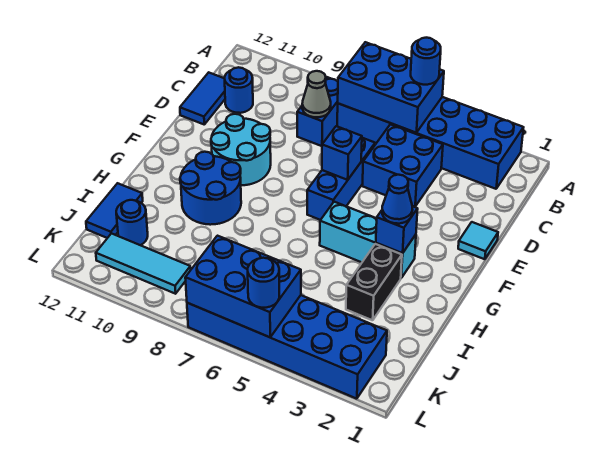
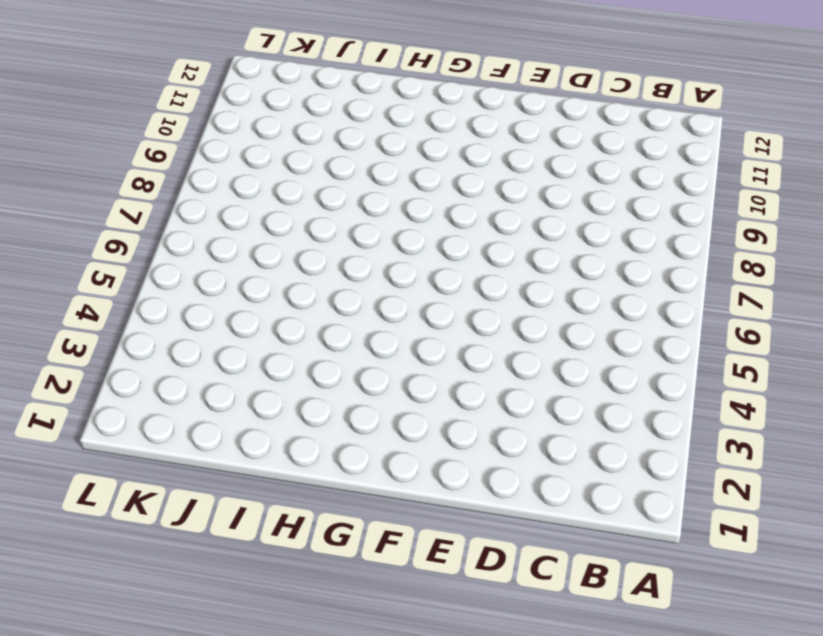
none -> blue brick A2:B7 level 1
none -> blue brick B8:C8 level 1
none -> blue brick C4:D5 level 1

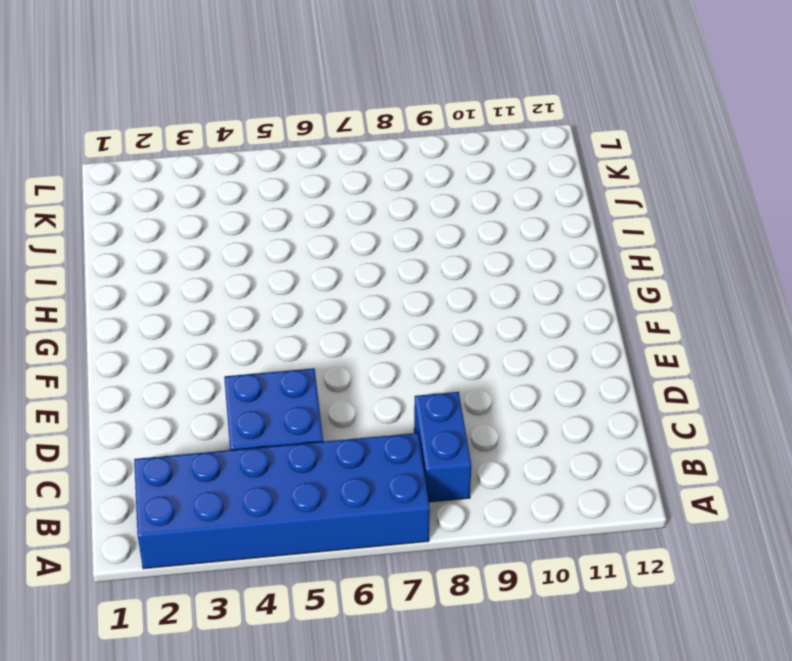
none -> blue round brick C11 level 1
none -> blue tile C12:D12 level 1
none -> blue brick D6:F6 level 1

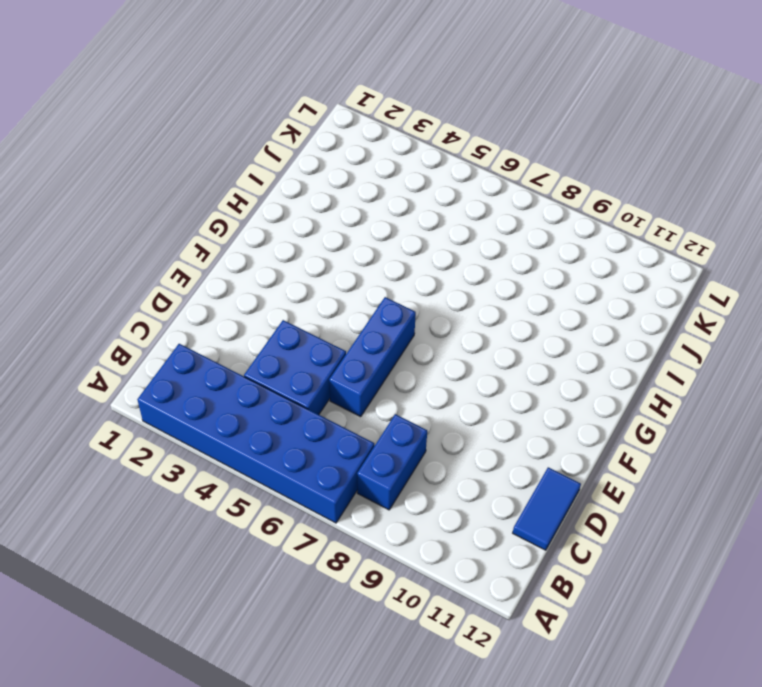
none -> blue round brick C11 level 1
none -> cyan tile E1 level 1
none -> cyan round brick E9:F10 level 1

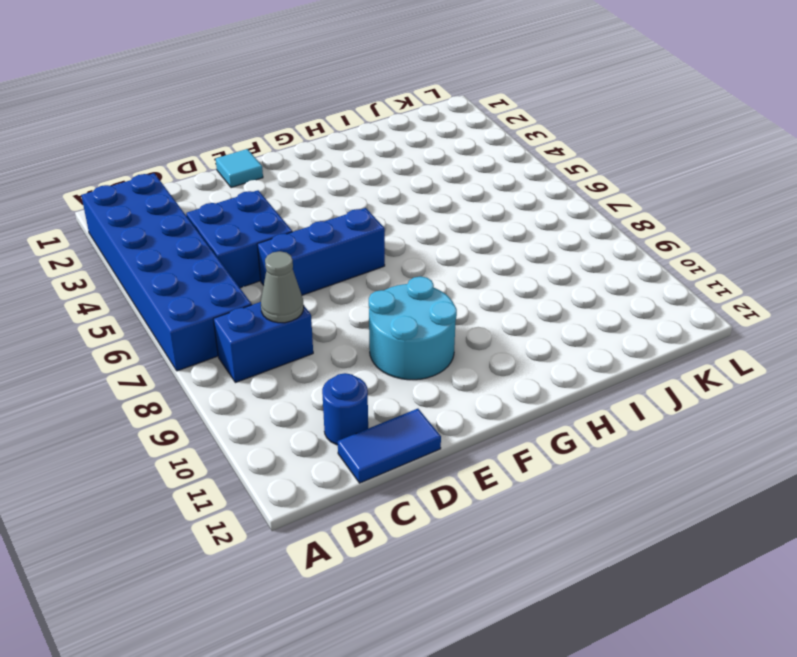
none -> cyan brick G3:G5 level 1
none -> blue round brick G9:H10 level 1
none -> black brick H3:I3 level 1

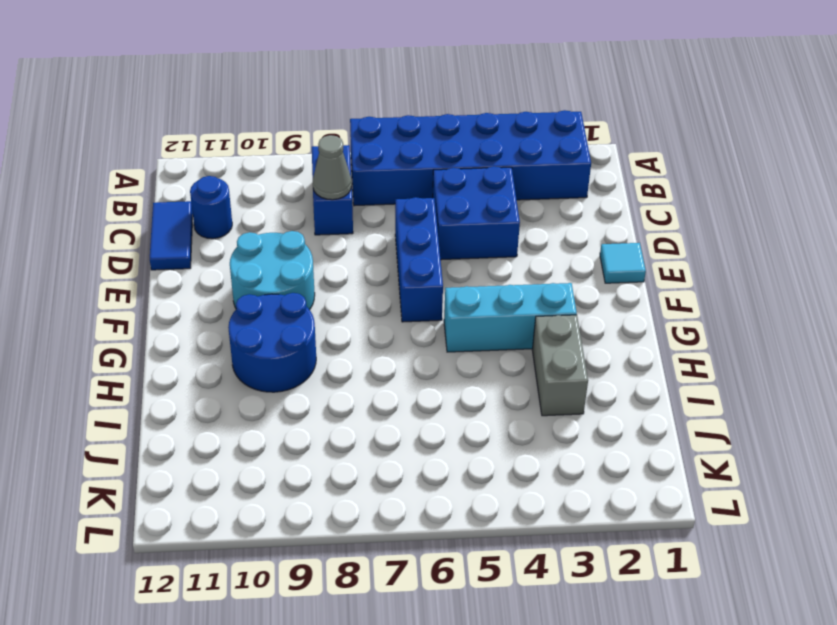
grey brick H3:I3 level 1 -> black brick H3:I3 level 1
none -> blue tile I12:J12 level 1
none -> blue round brick J11 level 1
none -> blue brick K2:L7 level 1

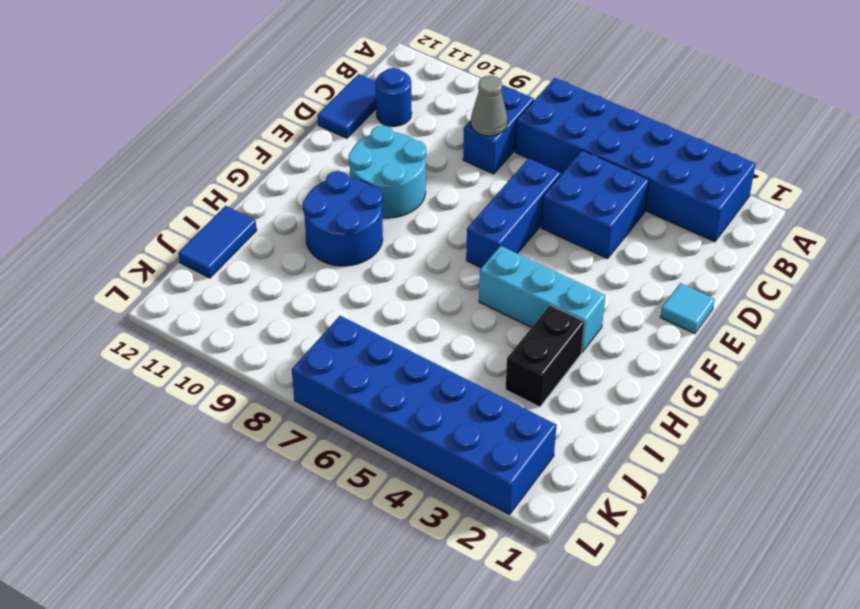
none -> blue round brick J11 level 1
none -> cyan tile K9:K11 level 1
none -> blue brick A5:B7 level 2

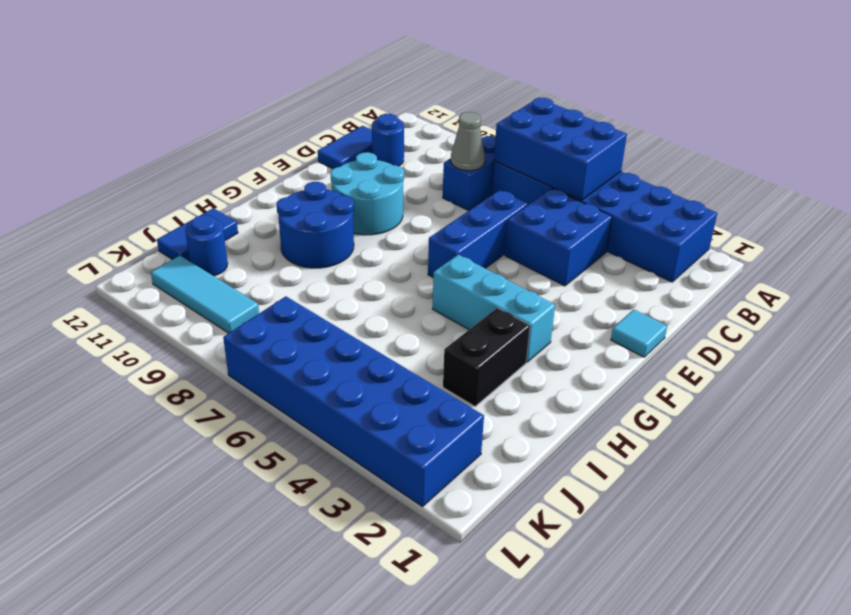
none -> blue brick E6 level 2
none -> blue brick G3 level 2
none -> blue brick K5:L7 level 2

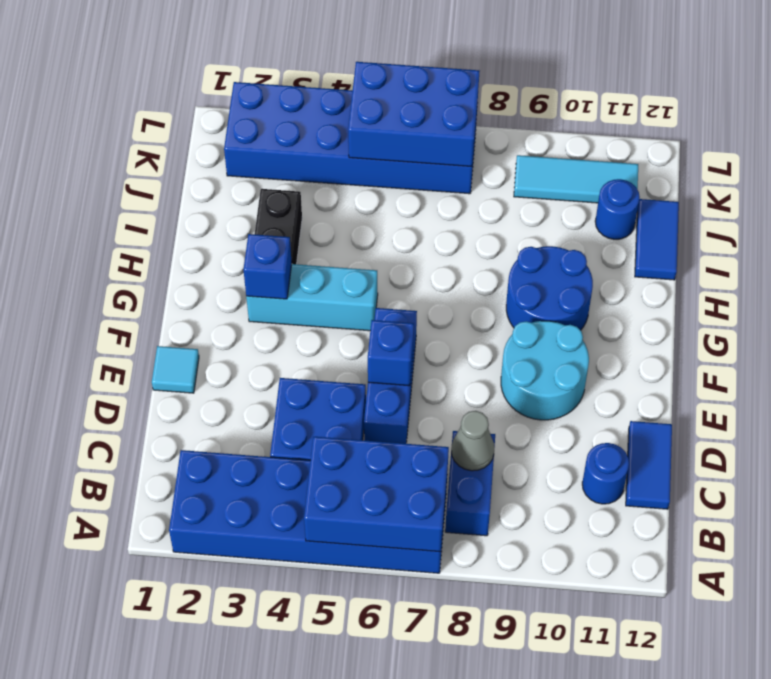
none -> blue round brick A5 level 3
none -> blue cone G3 level 3
none -> blue round brick L5 level 3

